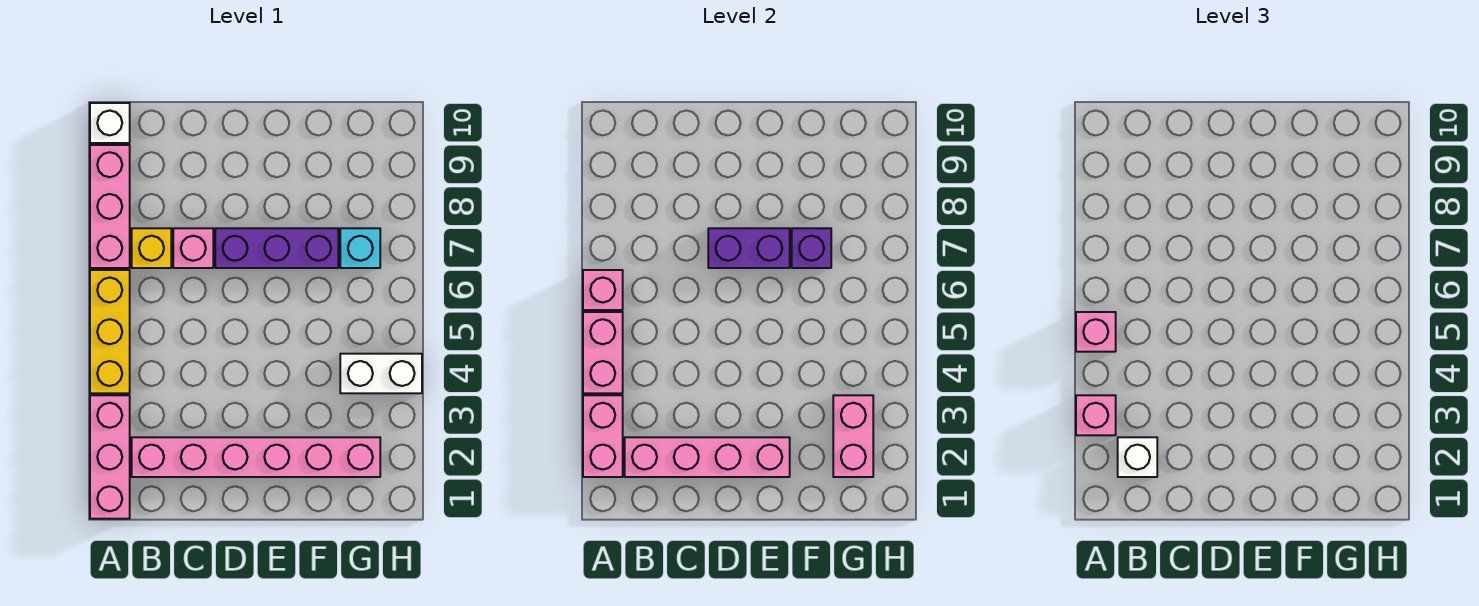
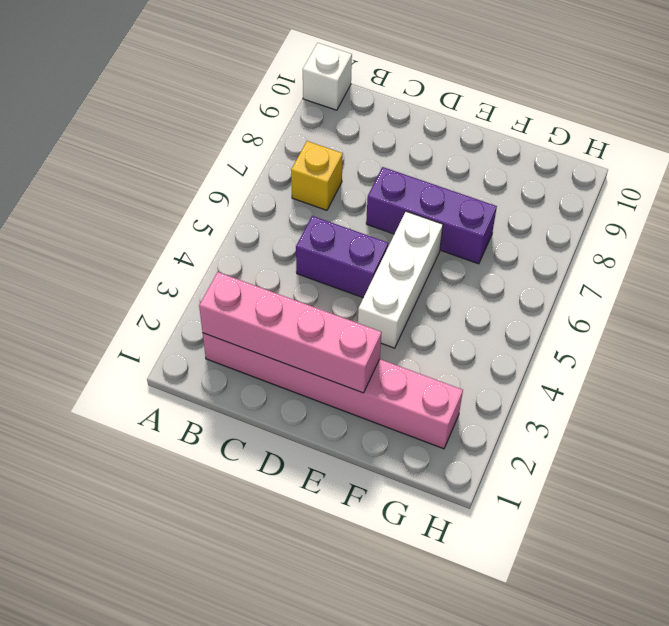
purple brick C5:D5 level 1 -> purple brick D7:E7 level 2
white brick E4:E6 level 1 -> none
none -> pink brick A1:A3 level 1
none -> yellow brick A4:A6 level 1
none -> pink brick A7:A9 level 1

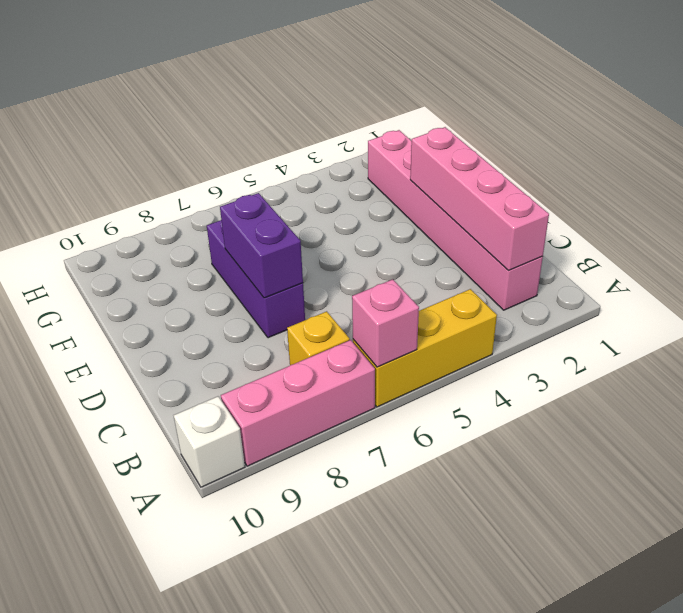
none -> pink brick A1:A3 level 1
none -> pink brick C7 level 1
none -> white brick G4:H4 level 1

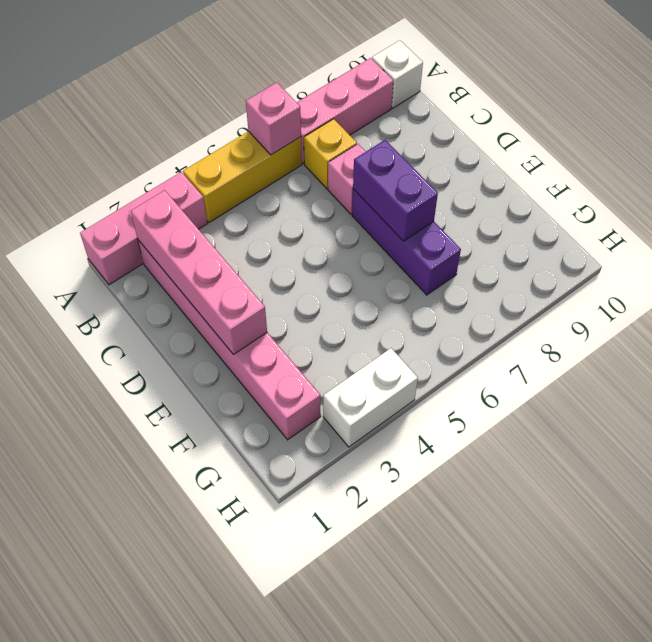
white brick H3:H4 level 1 -> white brick G4:H4 level 1
none -> cyan brick G7 level 1
none -> pink brick A2:A3 level 2
none -> pink brick A4:A5 level 2

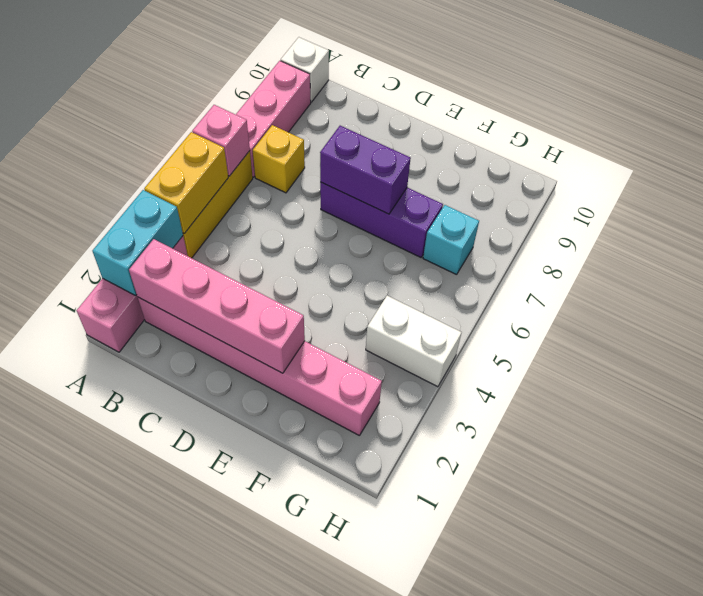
cyan brick A2:A3 level 2 -> pink brick A2:A3 level 2
yellow brick A4:A5 level 2 -> pink brick A4:A5 level 2
none -> pink brick C7 level 1
none -> purple brick F7 level 2
none -> pink brick G2:G3 level 2

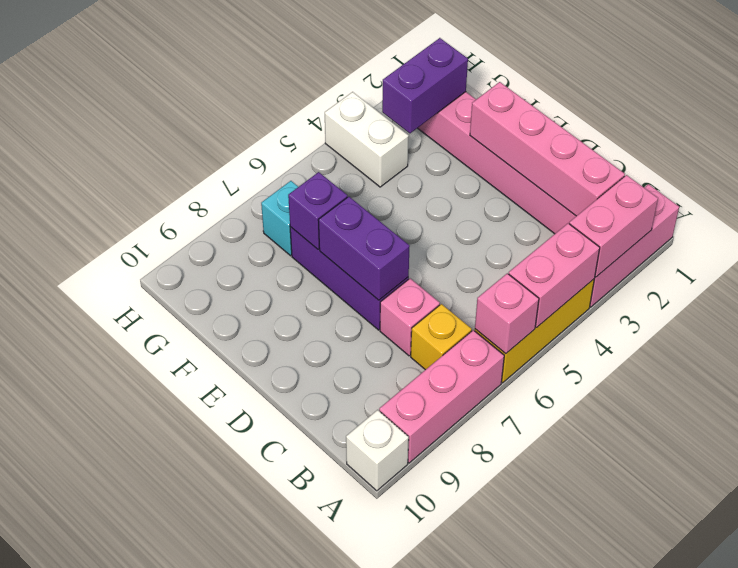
purple brick G2:G3 level 2 -> pink brick G2:G3 level 2
none -> pink brick A3 level 3
none -> pink brick A5 level 3
none -> white brick B2 level 3

